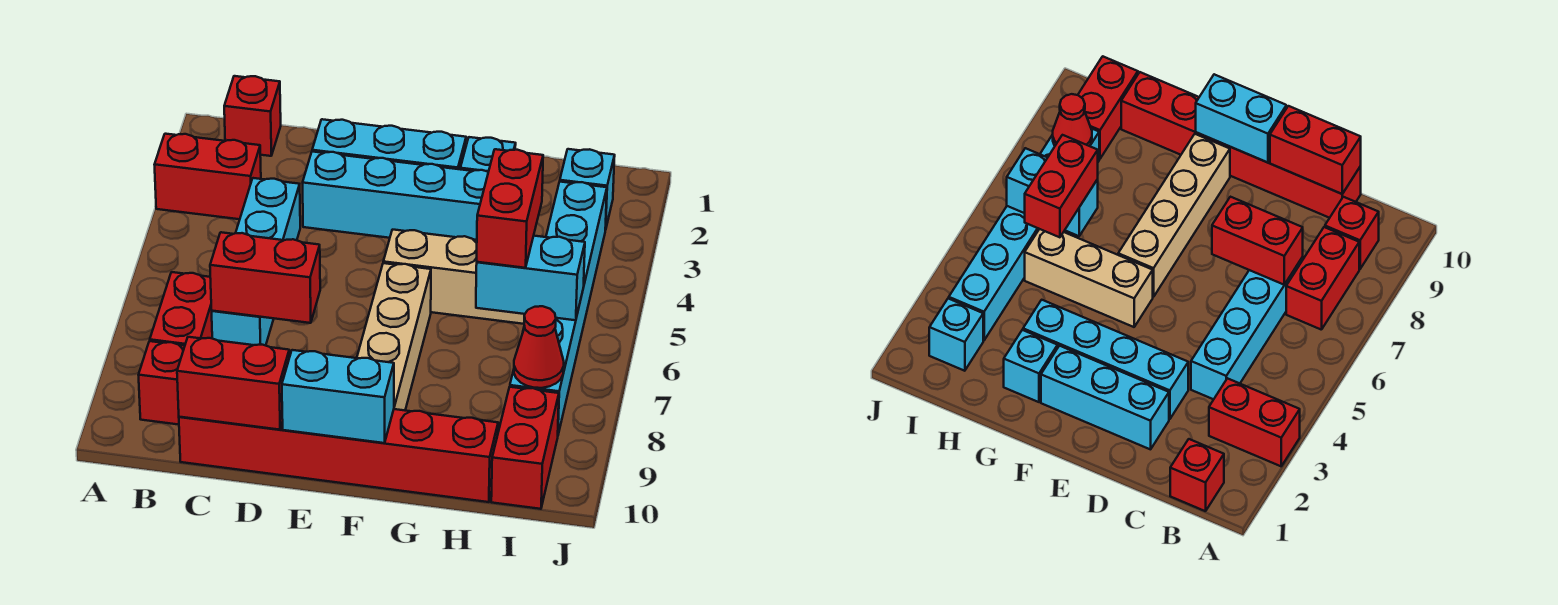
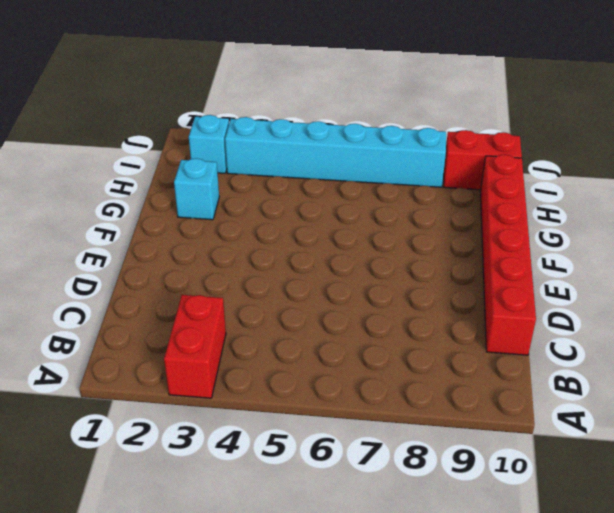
none -> red brick B1 level 1
none -> red brick B7:B8 level 1
none -> red brick B9 level 1

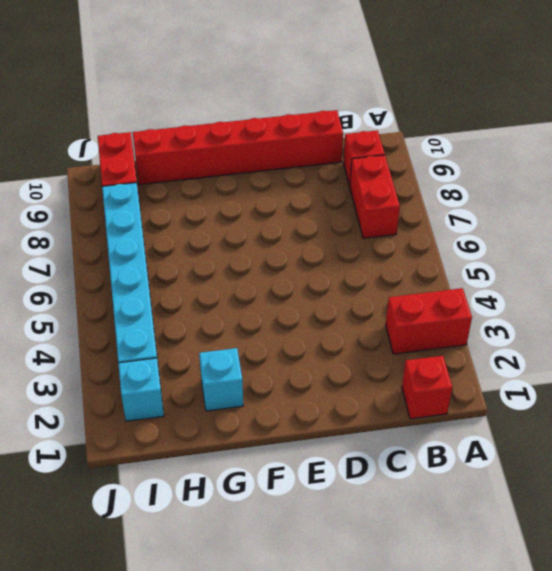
none -> cyan brick C4:C7 level 1
none -> cyan brick D2:F2 level 1
none -> cyan brick D3:G3 level 1

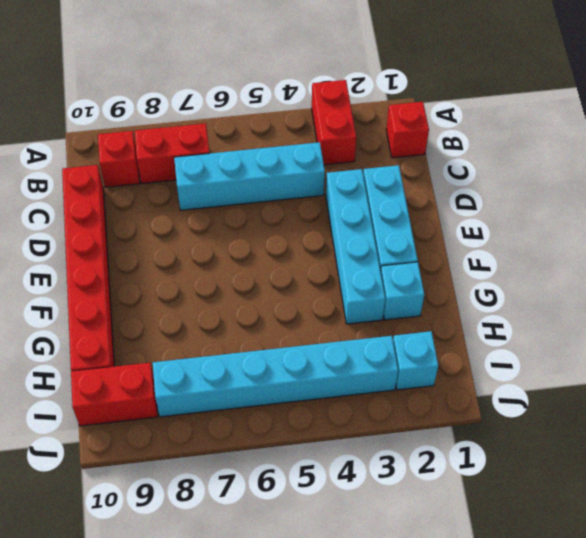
none -> tan brick F5:H5 level 1
none -> tan brick F6:F9 level 1
none -> red brick C7:D7 level 2

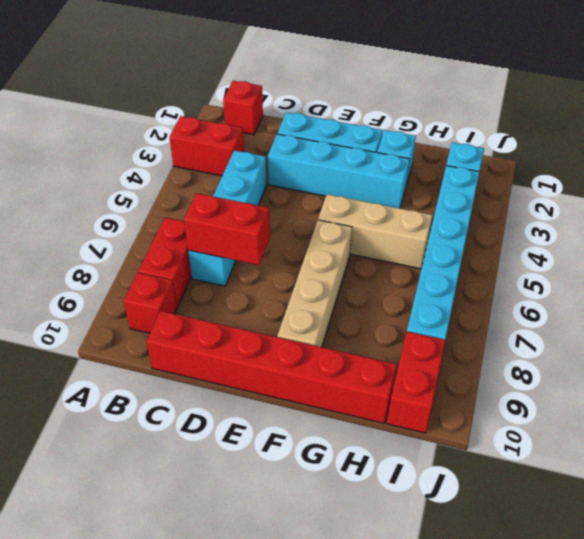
none -> red brick C10:D10 level 2
none -> cyan brick E10:F10 level 2
none -> cyan brick H6:I6 level 2

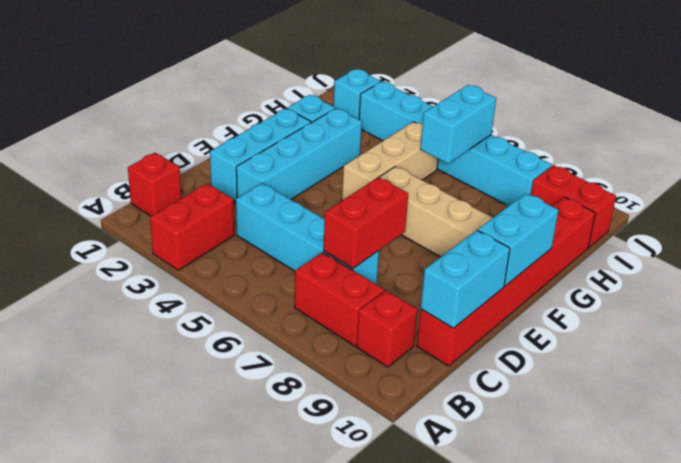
cyan brick C10:D10 level 2 -> red brick C10:D10 level 2
none -> red cone I8 level 2
none -> red brick H5:H6 level 3

